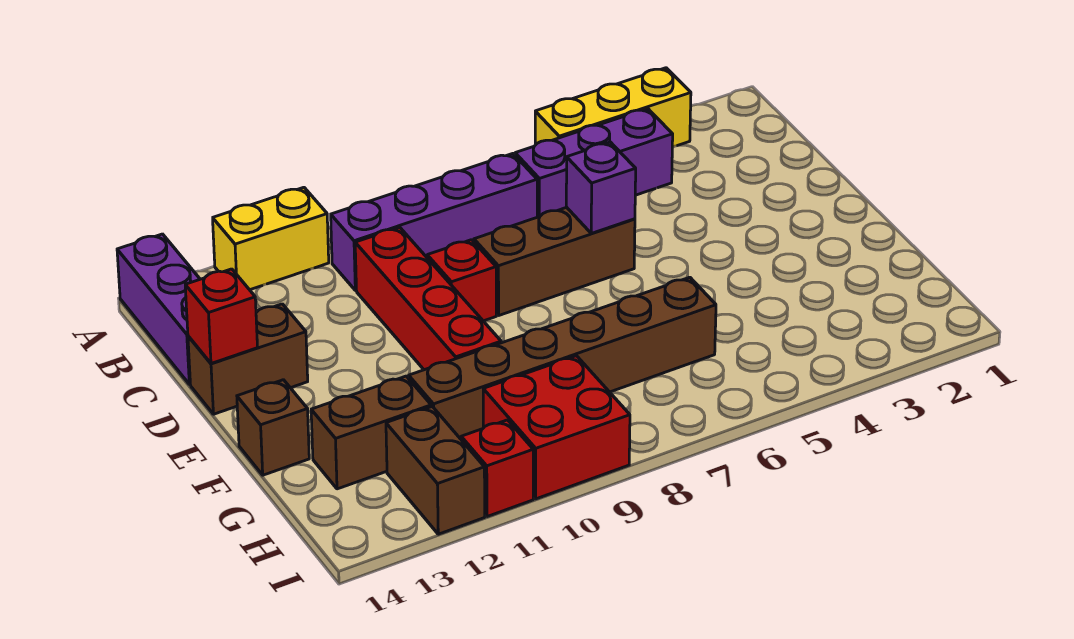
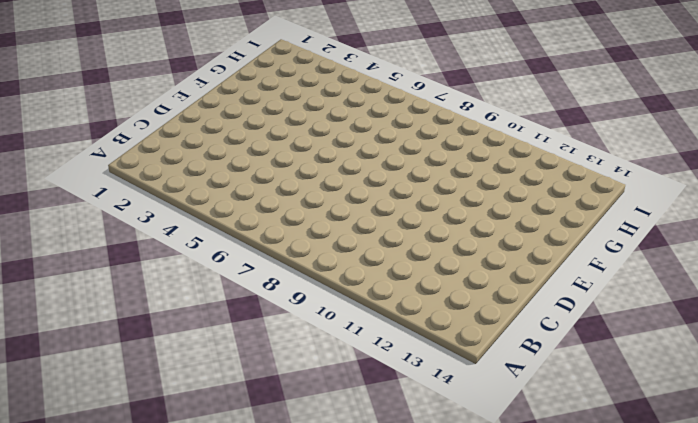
none -> yellow brick A3:A5 level 1
none -> yellow brick A11:A12 level 1
none -> purple brick A14:C14 level 1

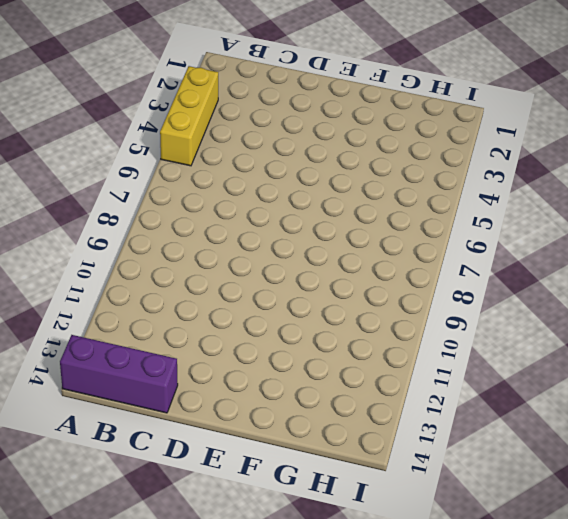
none -> yellow brick A11:A12 level 1
none -> purple brick B4:B6 level 1
none -> purple brick B7:B10 level 1

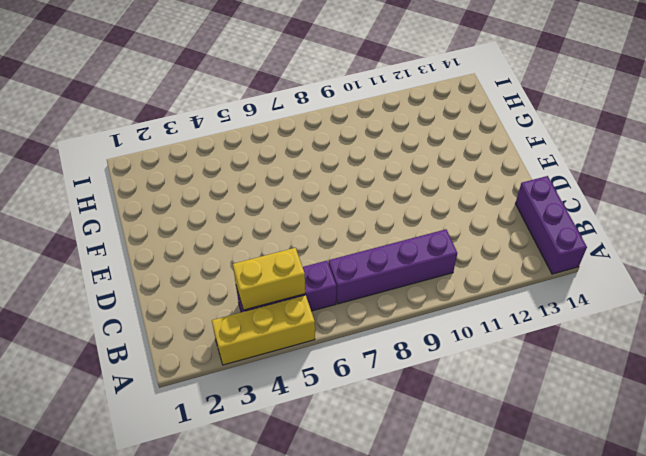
yellow brick B4:B5 level 2 -> yellow brick A11:A12 level 1
none -> red brick C10:F10 level 1
none -> brown brick D6:D8 level 1
none -> red brick D9 level 1

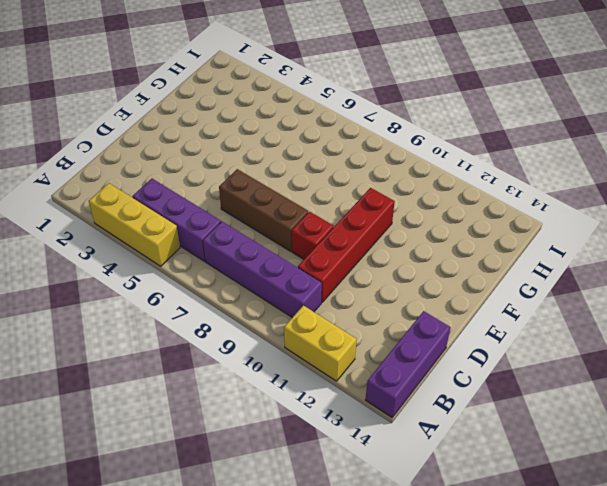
none -> brown brick D13:D14 level 1
none -> brown brick F14 level 1
none -> brown brick G6:G11 level 1

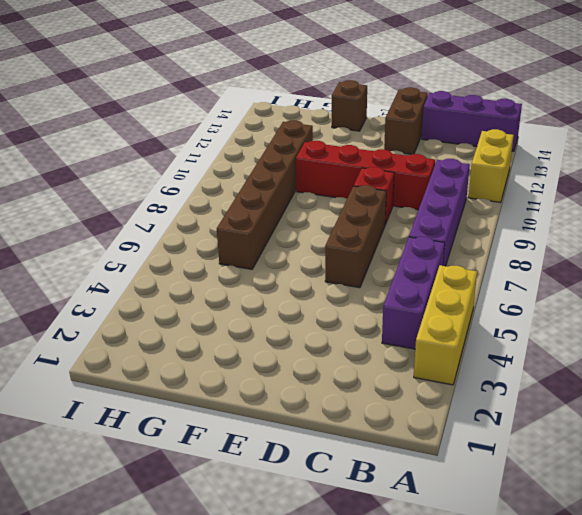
none -> brown brick G12:G13 level 1
none -> red brick H9:I10 level 1
none -> brown brick H12:I12 level 1

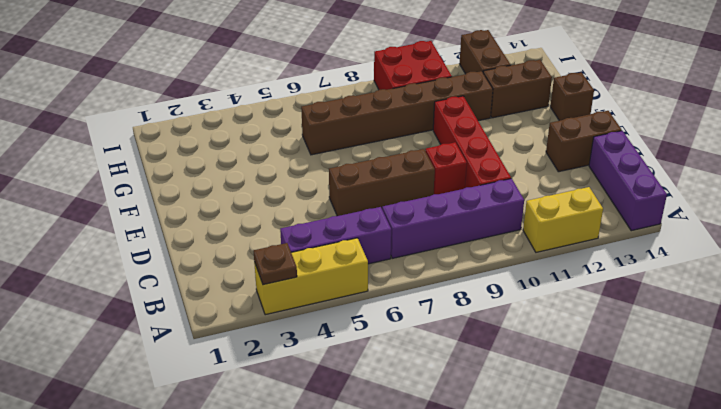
brown plate A3 level 2 -> none
none -> red brick I11 level 1
none -> purple brick D6 level 2
none -> red brick D14 level 2

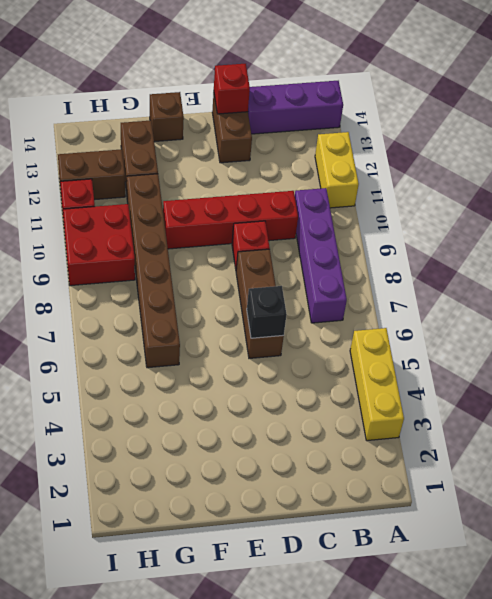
black brick D6 level 2 -> purple brick D6 level 2
none -> purple brick B4:B6 level 1

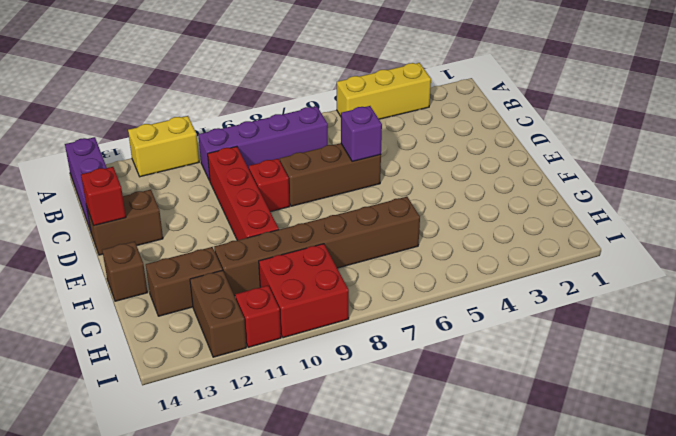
none -> purple brick B4:B6 level 1

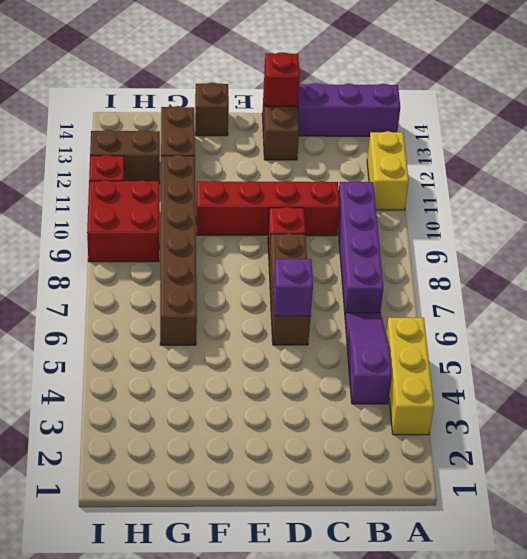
purple slope B4:B6 level 1 top 4 -> purple brick B4:B6 level 1

